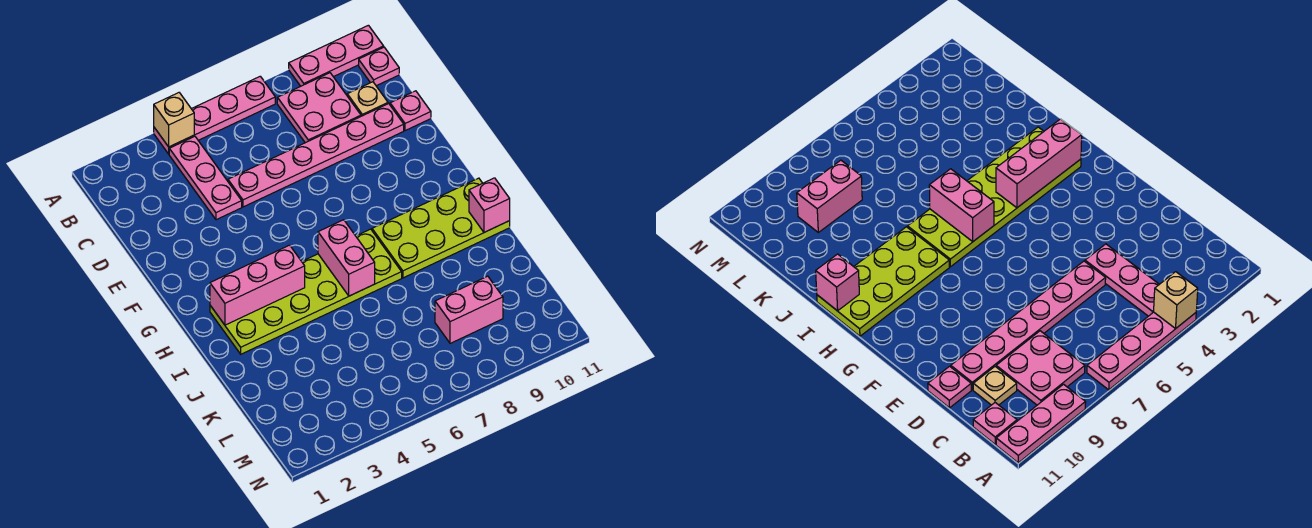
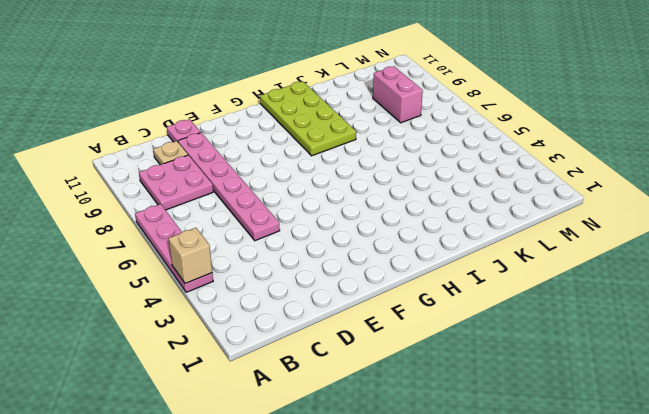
none -> pink plate A9:A11 level 1
none -> pink plate B4:D4 level 1
none -> pink plate B11 level 1

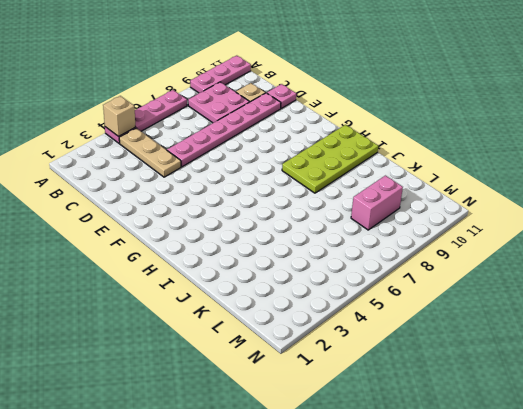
tan plate B4:D4 level 1 -> pink plate B4:D4 level 1
none -> pink plate B11 level 1
none -> lime plate H2:I7 level 1
none -> pink brick H2:H4 level 2

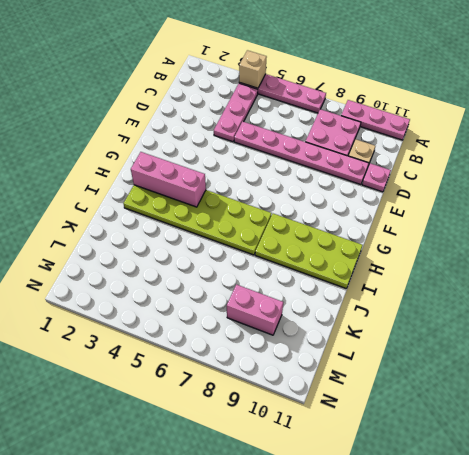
none -> pink plate B11 level 1
none -> pink brick H6:I6 level 2
none -> pink brick I11 level 2

